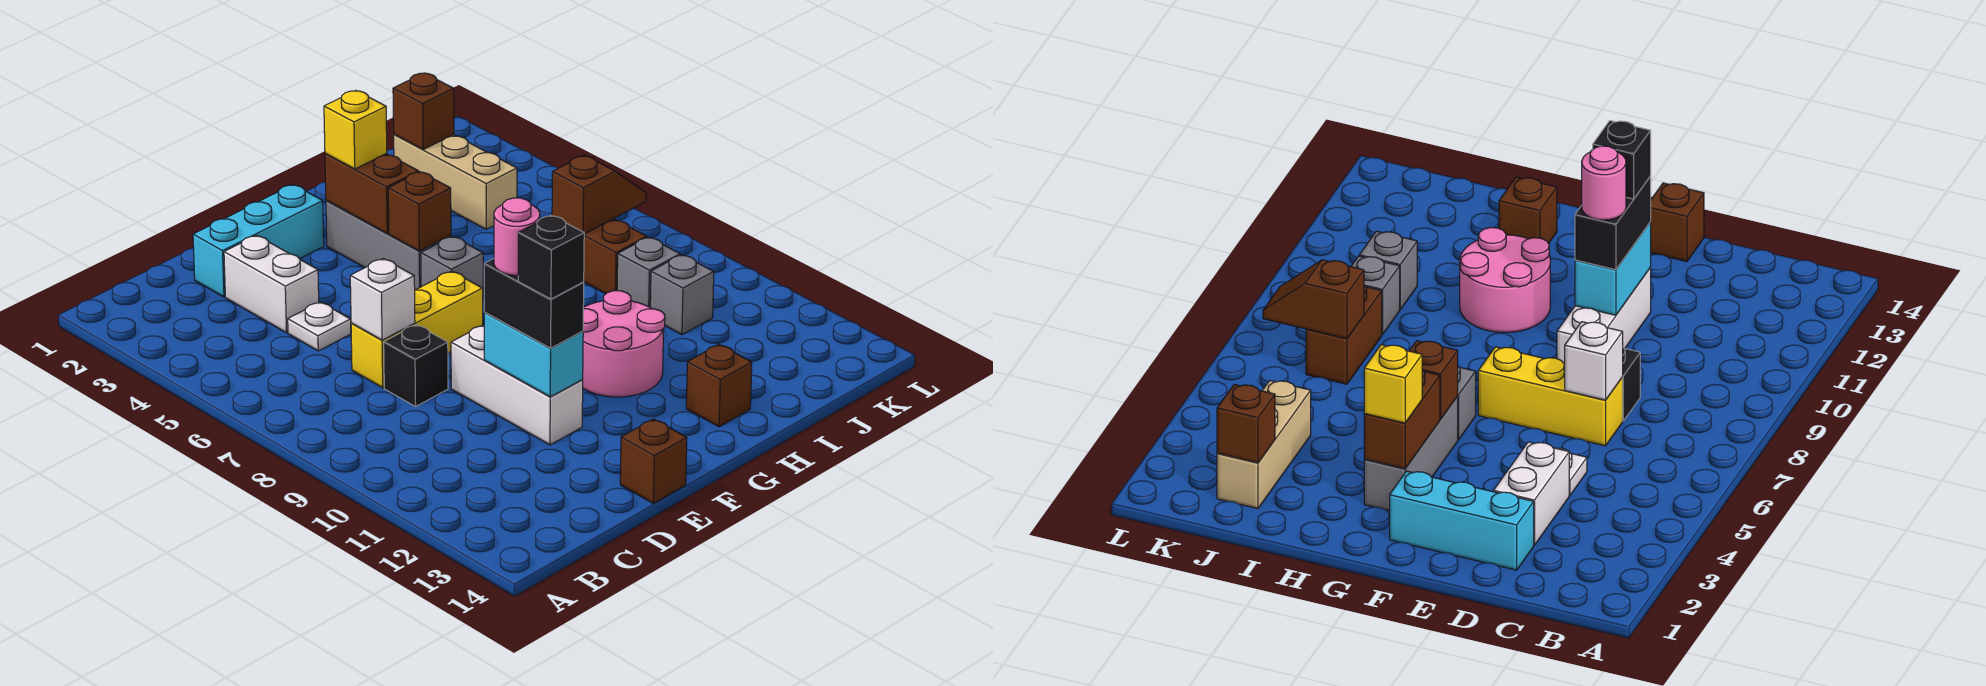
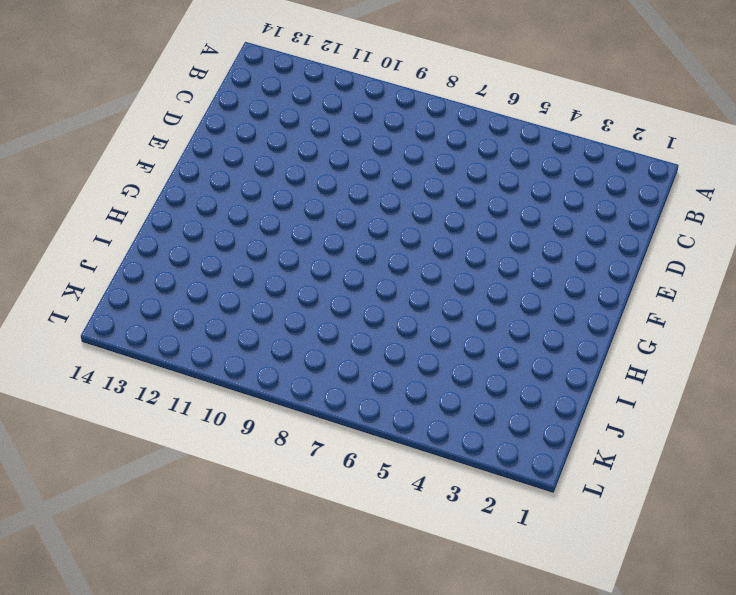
none -> cyan brick D2:F2 level 1
none -> white brick D3:D4 level 1
none -> white plate D5 level 1

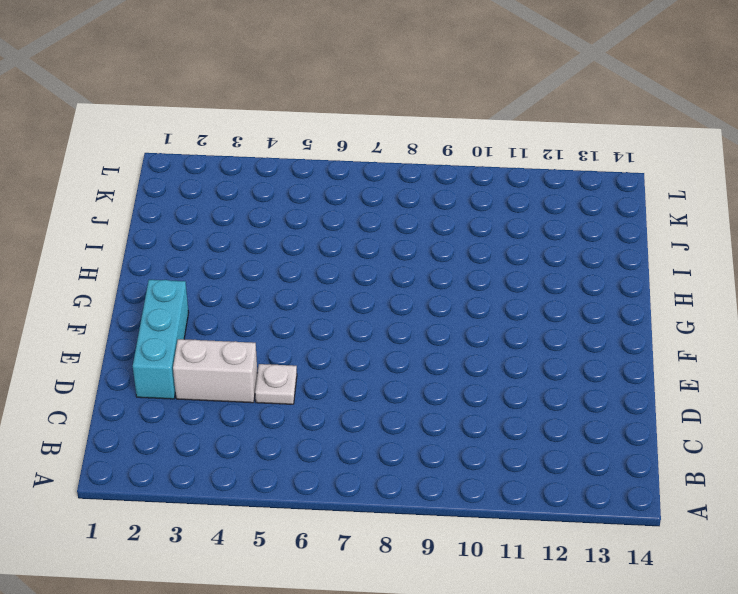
none -> yellow brick D7:F7 level 1
none -> black brick D8 level 1
none -> white brick E9:E11 level 1

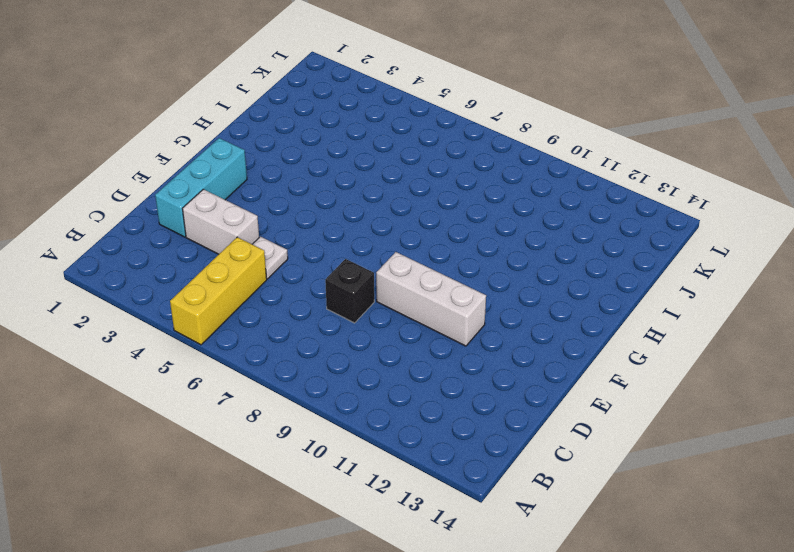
yellow brick A5:C5 level 1 -> yellow brick D7:F7 level 1
none -> brown brick E14 level 1
none -> grey brick G3:G5 level 1
none -> grey brick G6 level 1

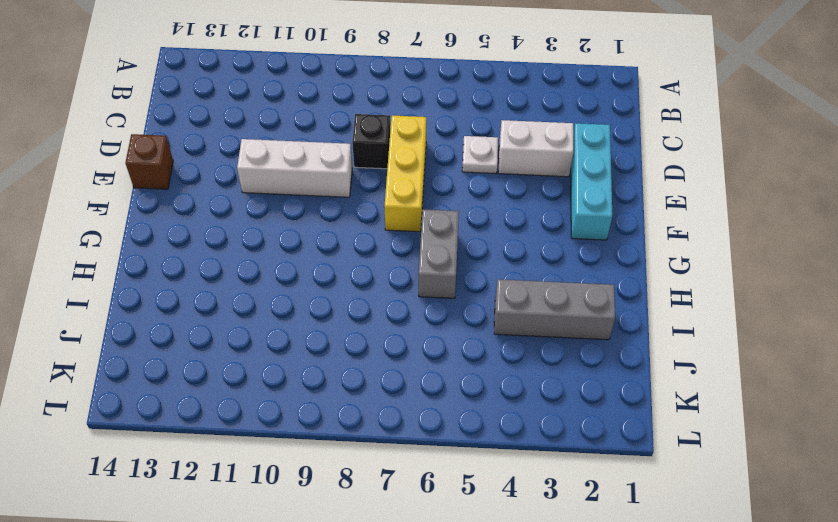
grey brick G6:H6 level 1 -> grey brick G6 level 1
grey brick I2:I4 level 1 -> grey brick G3:G5 level 1
none -> pink round brick G10:H11 level 1
none -> brown brick H13 level 1
none -> tan brick J2:J4 level 1

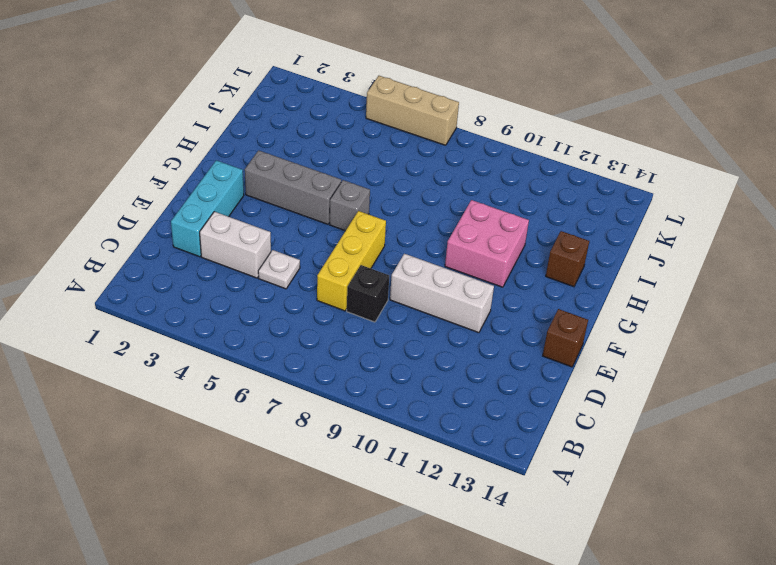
pink brick G10:H11 level 1 -> pink round brick G10:H11 level 1
tan brick L5:L7 level 1 -> tan brick J2:J4 level 1
none -> brown brick J7:J8 level 1
none -> grey brick J9 level 1
none -> grey brick J10 level 1

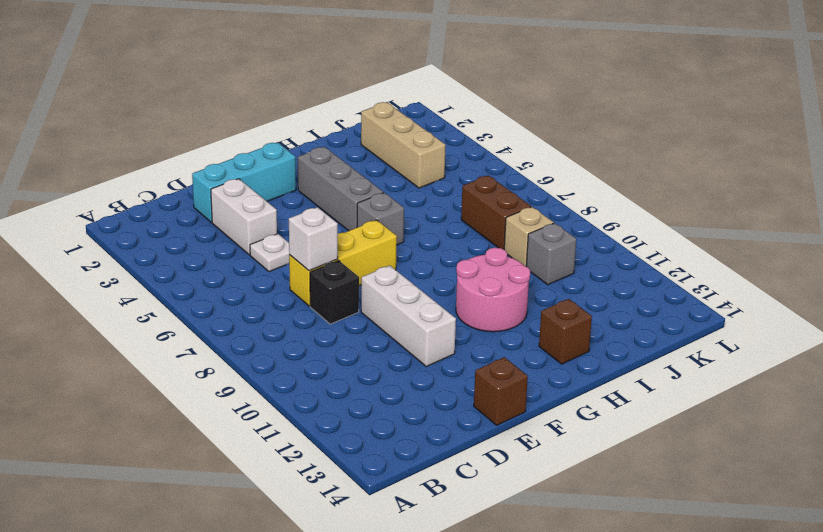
tan brick J9 level 1 -> grey brick J9 level 1
none -> cyan brick E10:E11 level 2
none -> brown brick G3:G4 level 2
none -> brown brick G5 level 2

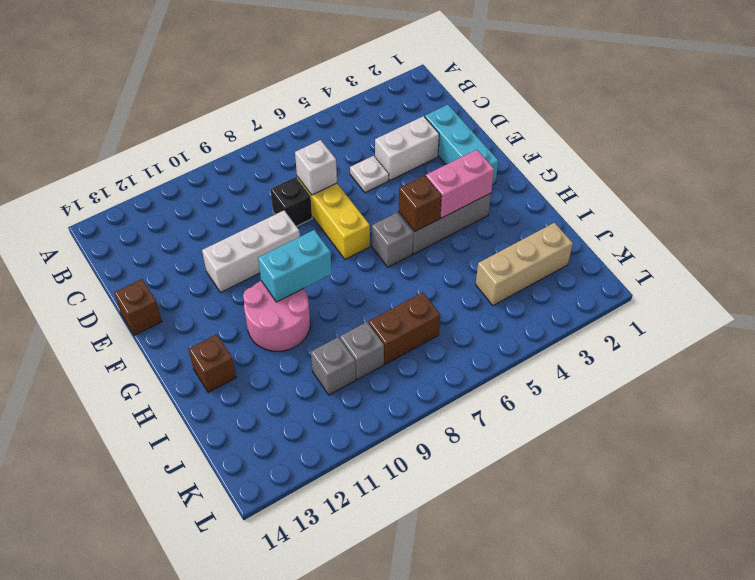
pink brick G3:G4 level 2 -> brown brick G3:G4 level 2
cyan brick G9:G10 level 2 -> cyan brick E10:E11 level 2
none -> brown brick J2 level 2
none -> brown slope J7:K7 level 2 top J
none -> black brick E10:E11 level 3

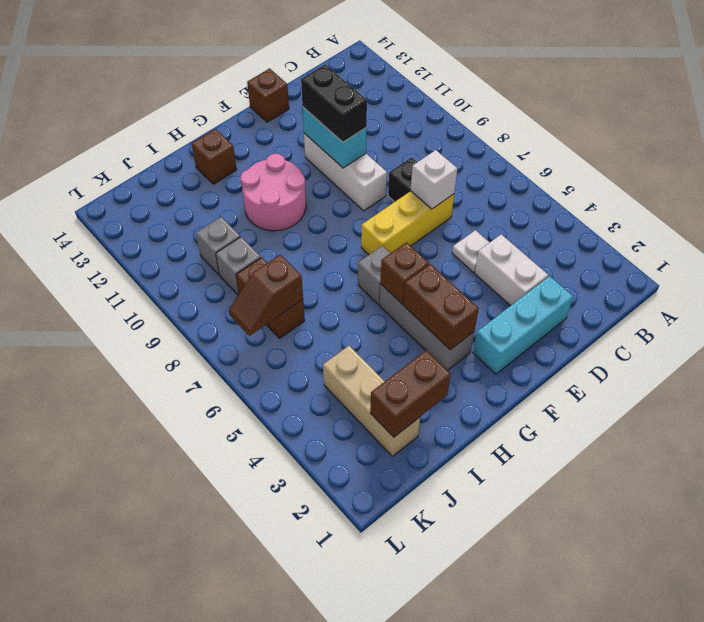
brown brick I2:J2 level 2 -> brown brick J2 level 2
none -> yellow brick G3 level 3
none -> pink round brick E10 level 4
none -> black brick E11 level 4

